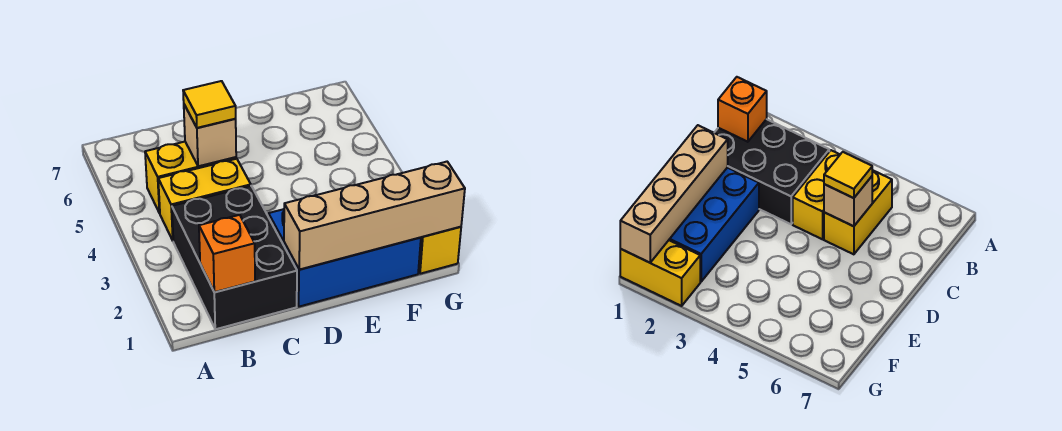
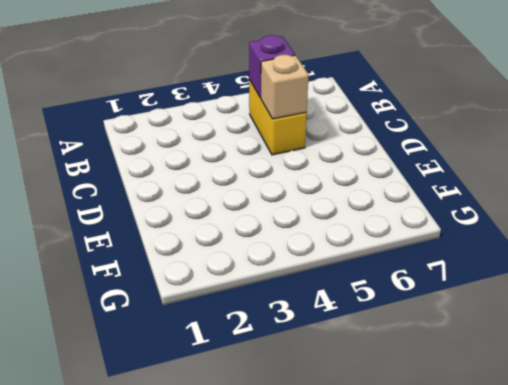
purple brick B5 level 2 -> none
none -> black brick B1:C3 level 1
none -> yellow brick B4:C4 level 1

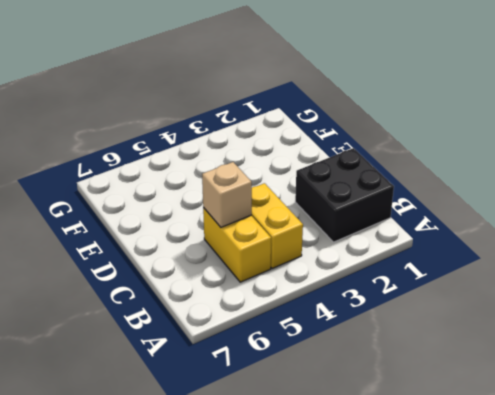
black brick B1:C2 level 1 -> black brick B1:C3 level 1
none -> blue brick D1:F2 level 1
none -> yellow brick G1:G2 level 1

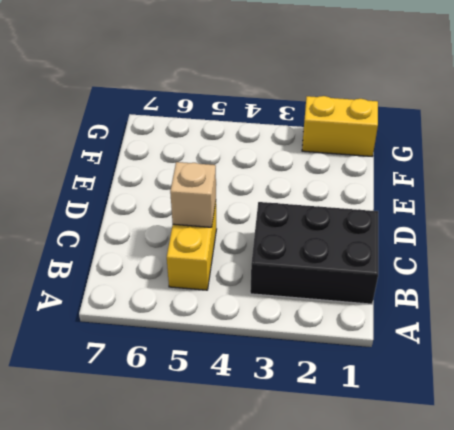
none -> yellow brick B4:C4 level 1
none -> blue brick D1:F2 level 1

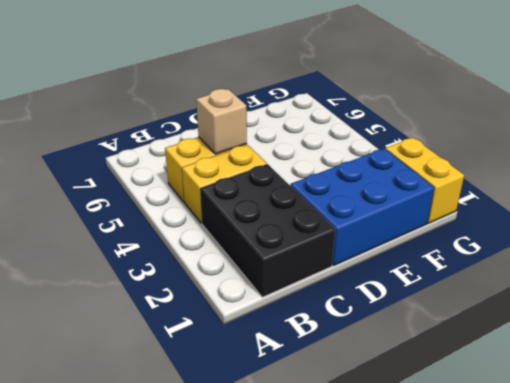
none -> orange brick B1 level 2
none -> tan brick D1:G1 level 2

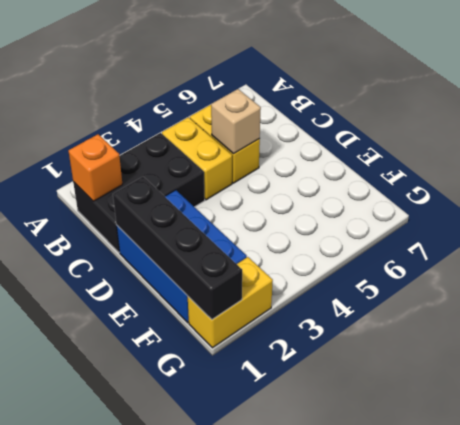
black brick D1:G1 level 2 -> tan brick D1:G1 level 2
none -> yellow tile C5 level 3

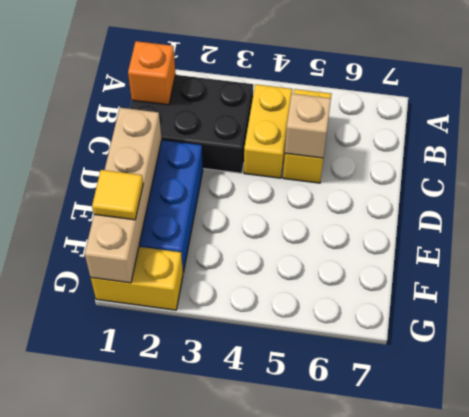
yellow tile F1 level 3 -> yellow tile C5 level 3

